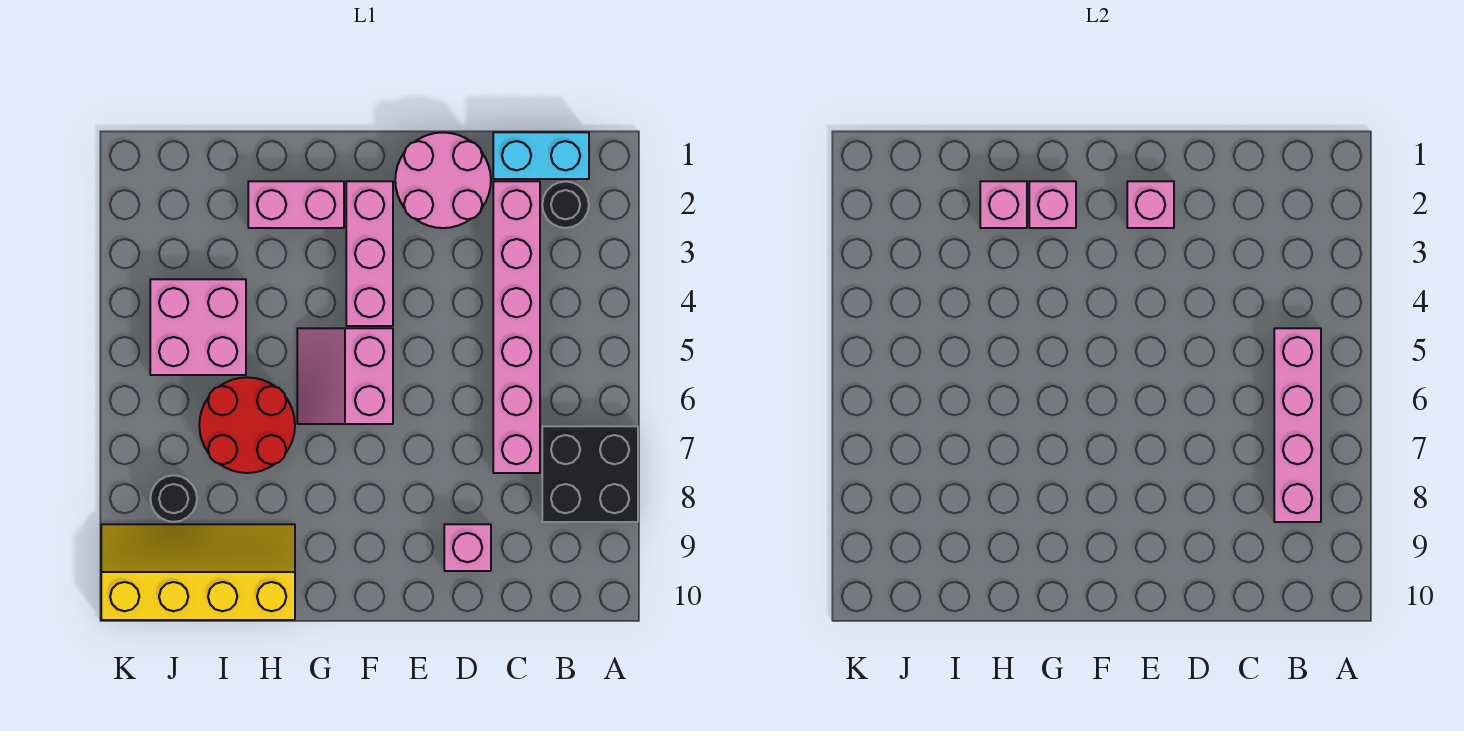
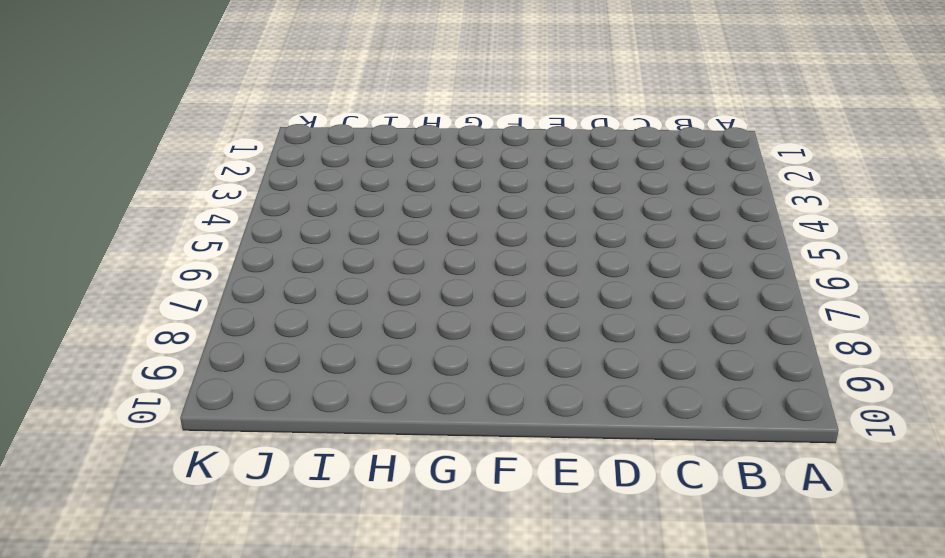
none -> black brick A7:B8 level 1
none -> cyan brick B1:C1 level 1
none -> black round brick B2 level 1

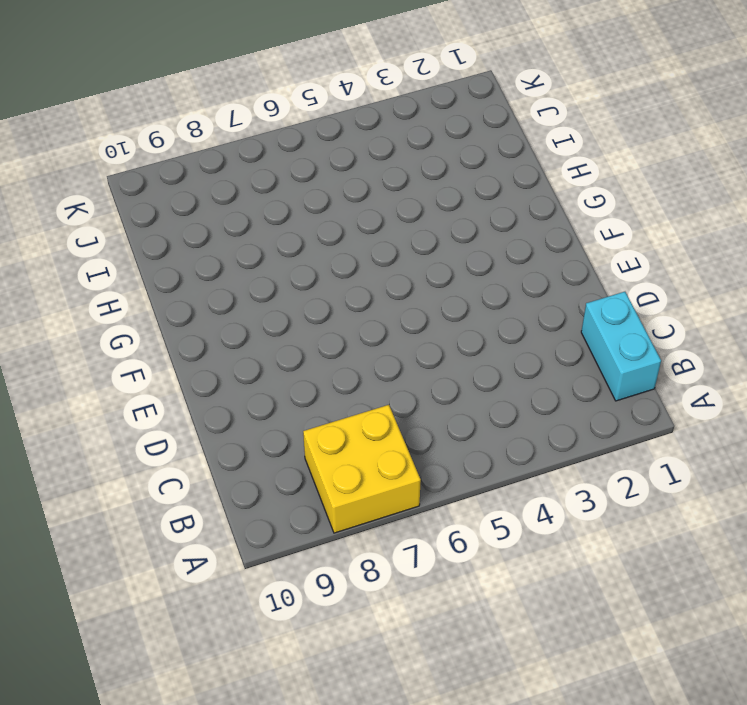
yellow brick A7:B8 level 1 -> black brick A7:B8 level 1
none -> black round brick B2 level 1
none -> pink brick C2:C7 level 1
none -> pink round brick D1:E2 level 1

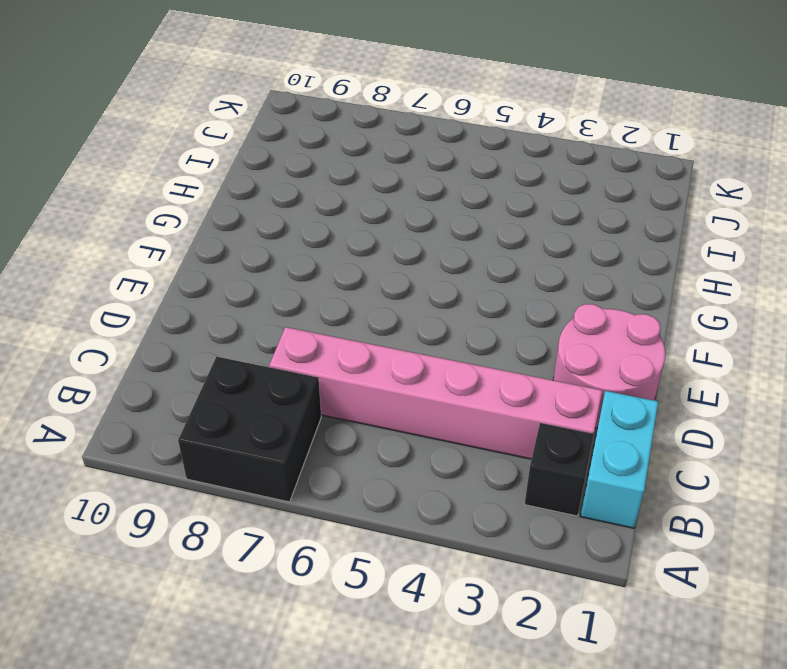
black brick B2 level 1 -> black round brick B2 level 1
none -> pink brick D9 level 1
none -> pink brick F2:F4 level 1
none -> pink slope F5:G6 level 1 top F

